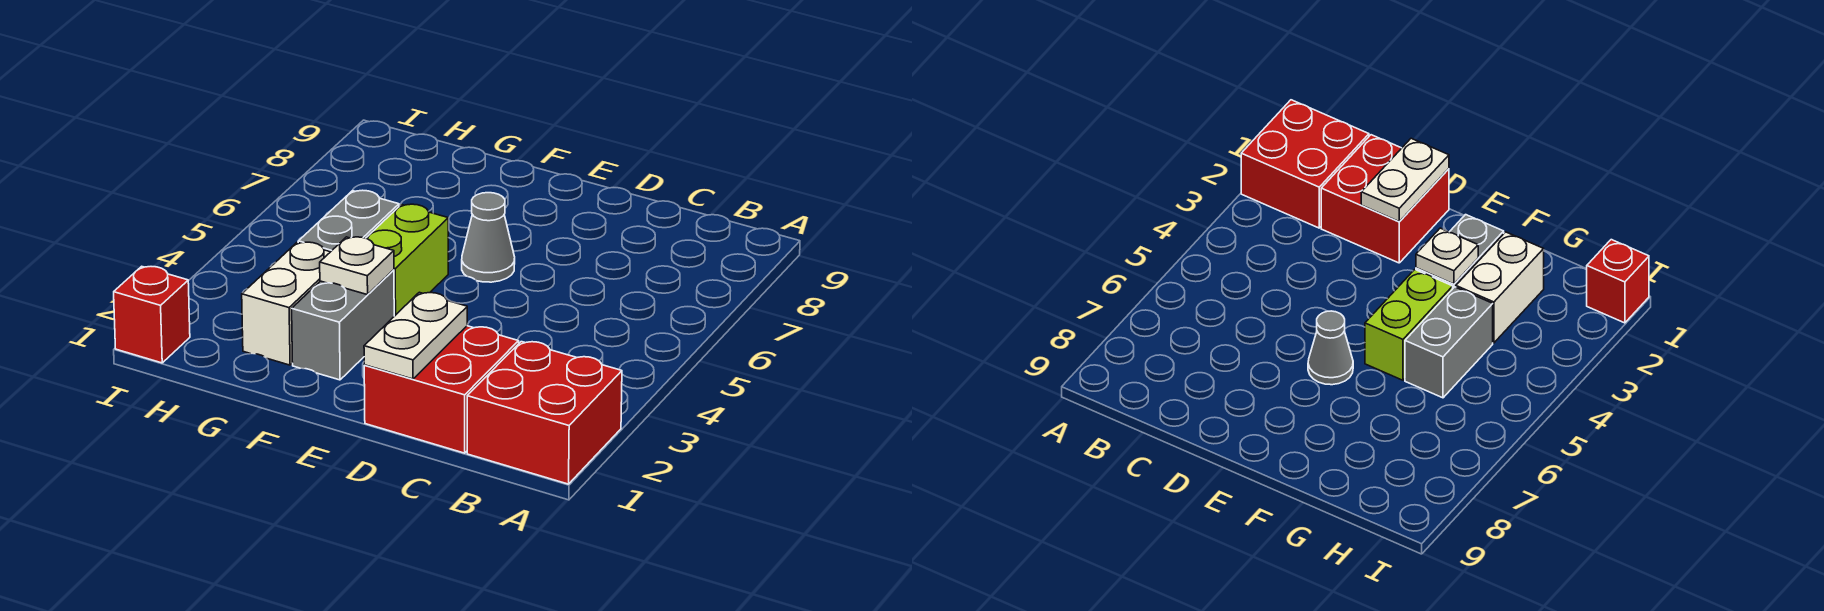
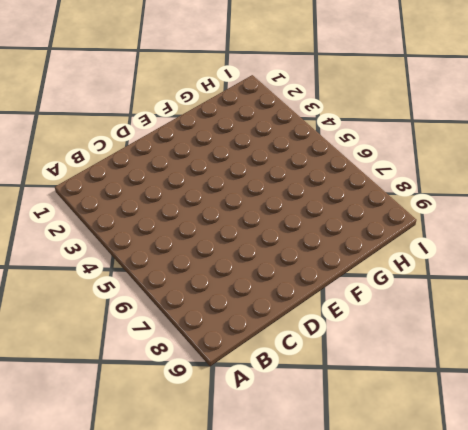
none -> red brick A1:B2 level 1
none -> red brick C1:D2 level 1

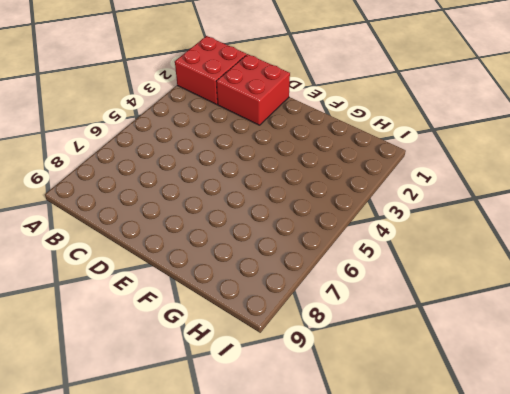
none -> grey cone E6 level 1
none -> grey brick F2:F3 level 1

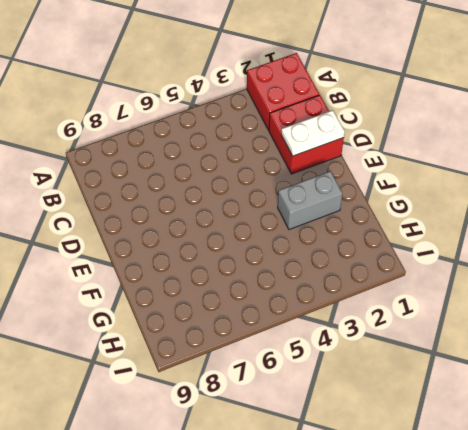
none -> grey cone E6 level 1
none -> lime brick F4:F5 level 1

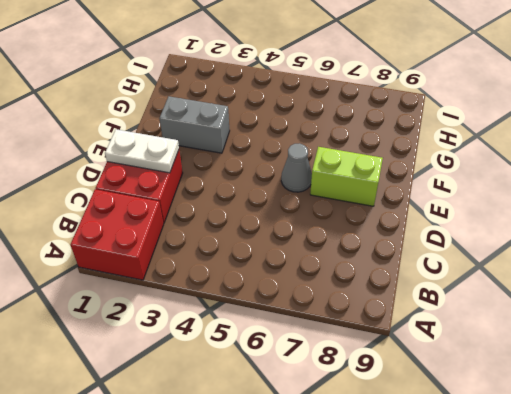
lime brick E7:E8 level 1 -> lime brick F4:F5 level 1
none -> white brick G2:G3 level 1
none -> grey brick G4:G5 level 1

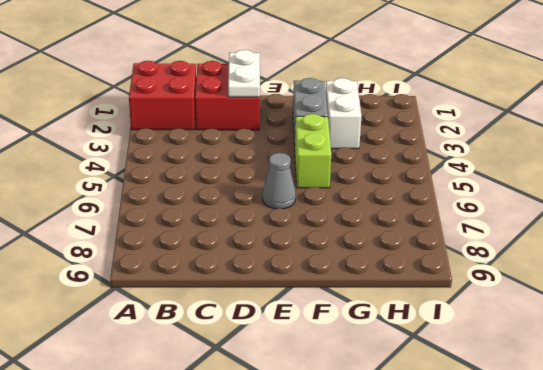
none -> grey brick G4:G5 level 1
none -> red brick I1 level 1

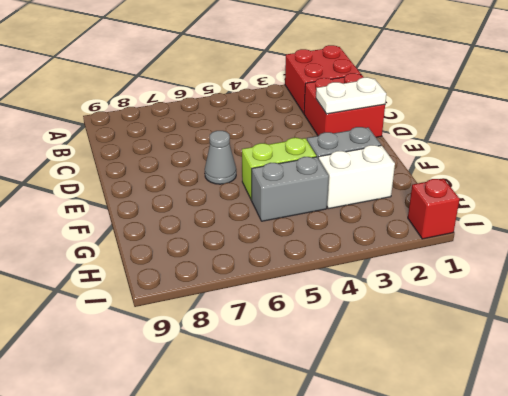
none -> white plate F3 level 2

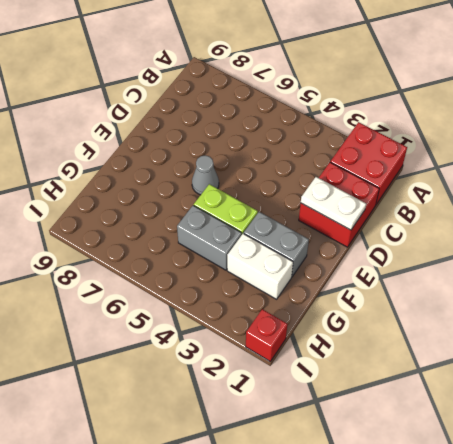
none -> white plate F3 level 2

